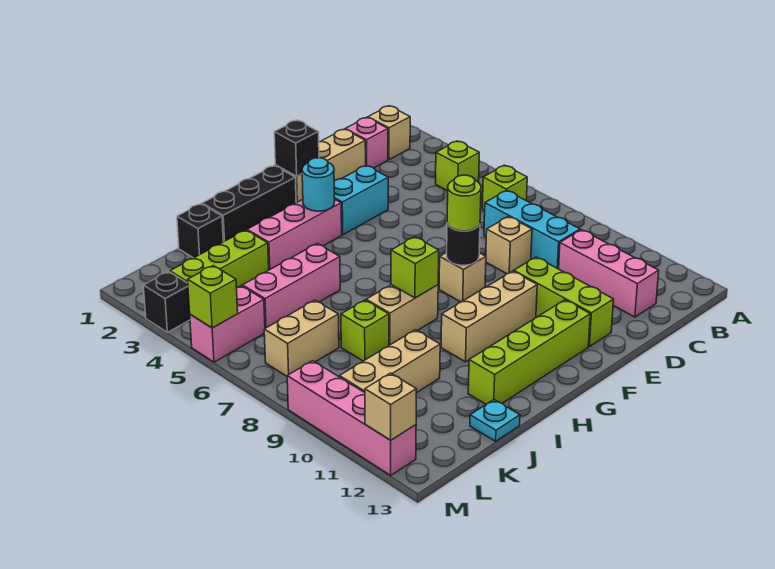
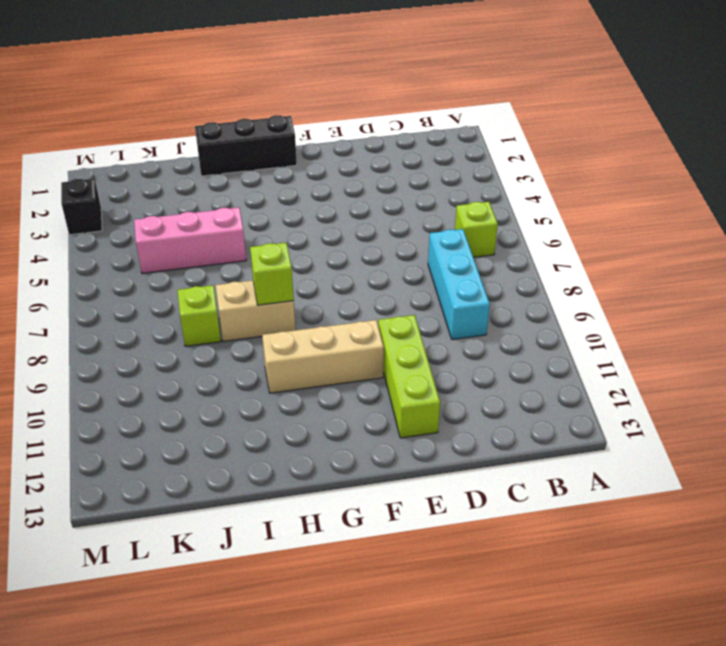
none -> tan brick B1 level 1
none -> lime brick B4 level 1
none -> pink brick C1 level 1
none -> pink brick C10:C12 level 1

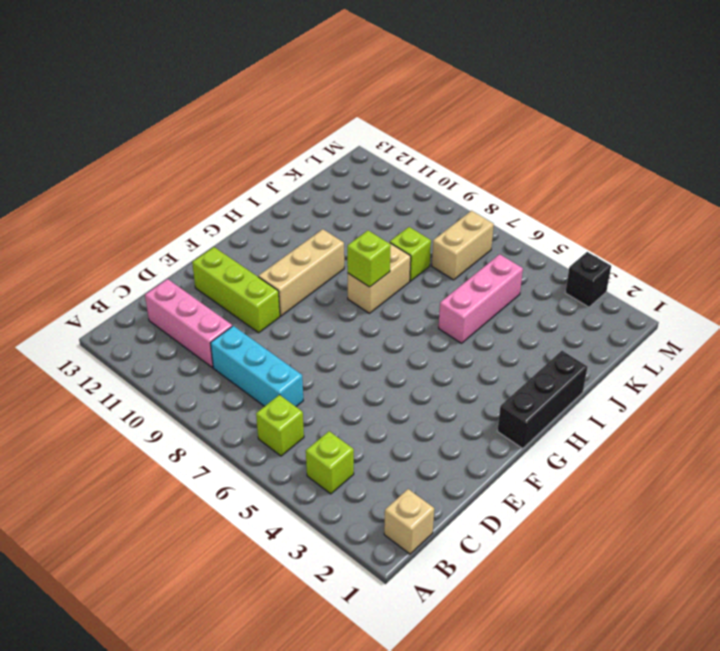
none -> pink brick C1 level 1
none -> tan brick D1:F1 level 1
none -> tan brick D8 level 1
none -> cyan brick E3:F3 level 1

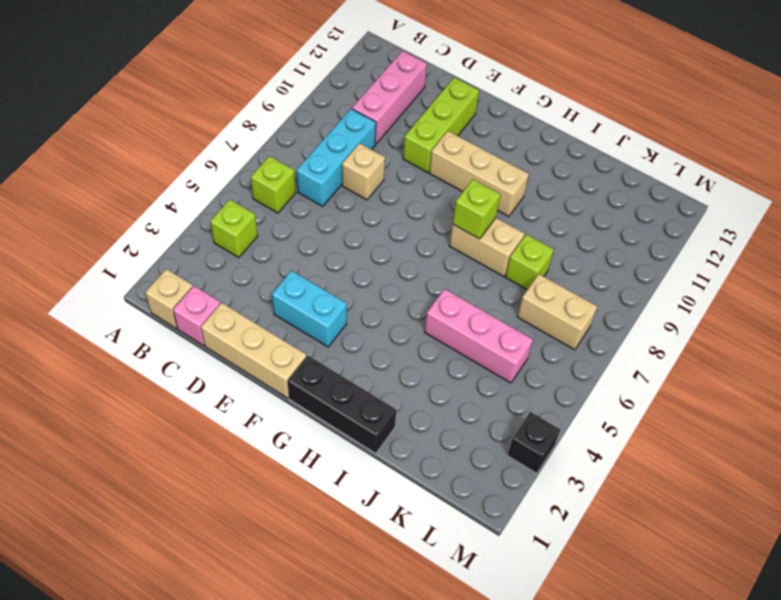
none -> tan brick F8 level 1
none -> lime brick F12:I12 level 1
none -> pink brick G3:I3 level 1
none -> black brick J1 level 1

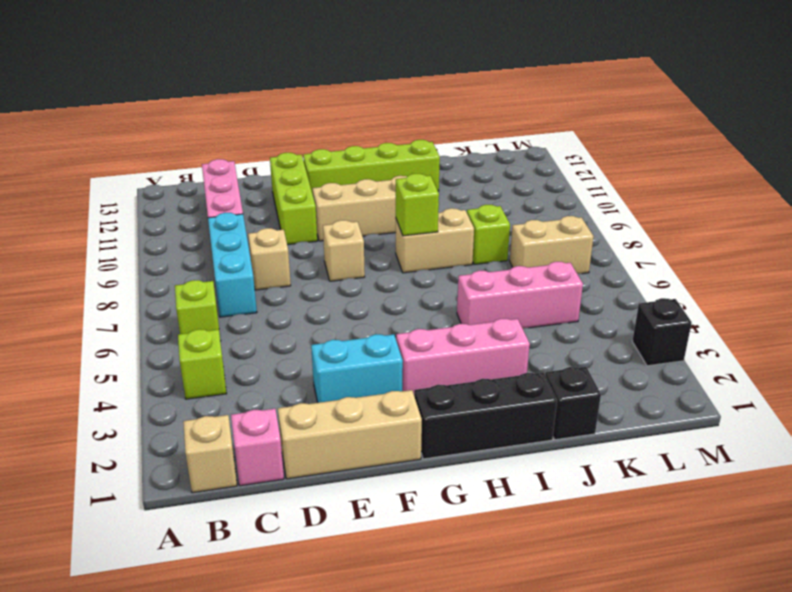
none -> lime brick J3:L3 level 1
none -> tan brick J10:L10 level 1
none -> cyan plate J13 level 1
none -> pink brick L5:M5 level 1

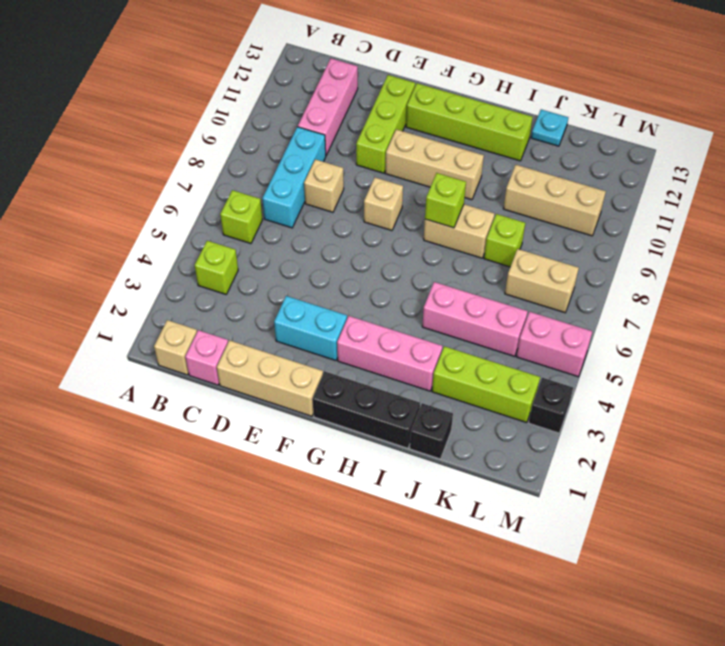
none -> pink brick M9:M12 level 1
none -> black brick F1 level 2
none -> black round brick F8 level 2
none -> cyan round brick G3 level 2

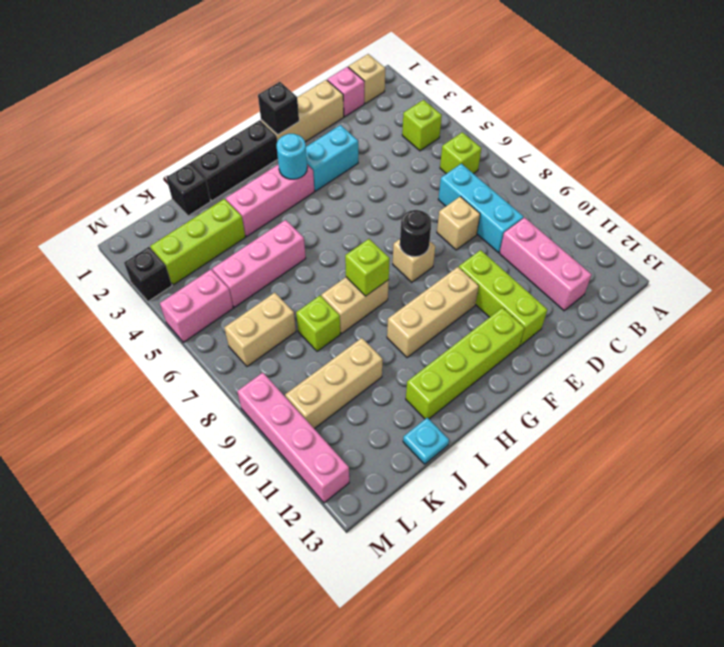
none -> lime brick M5 level 2
none -> tan brick M12 level 2
none -> lime round brick F8 level 3

